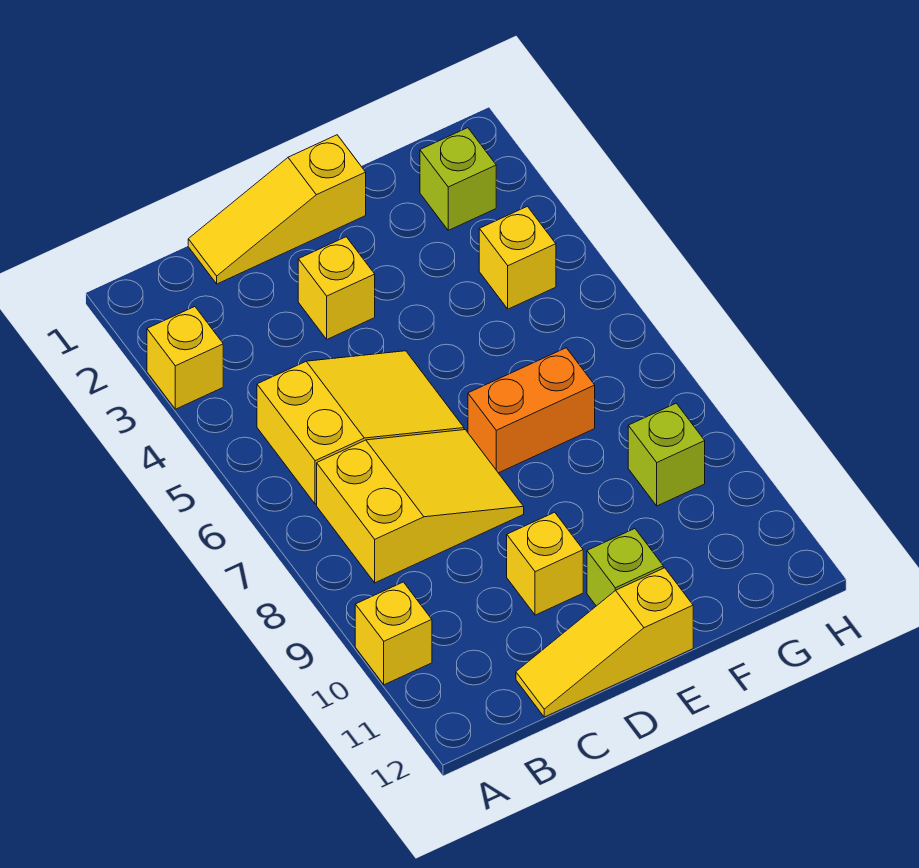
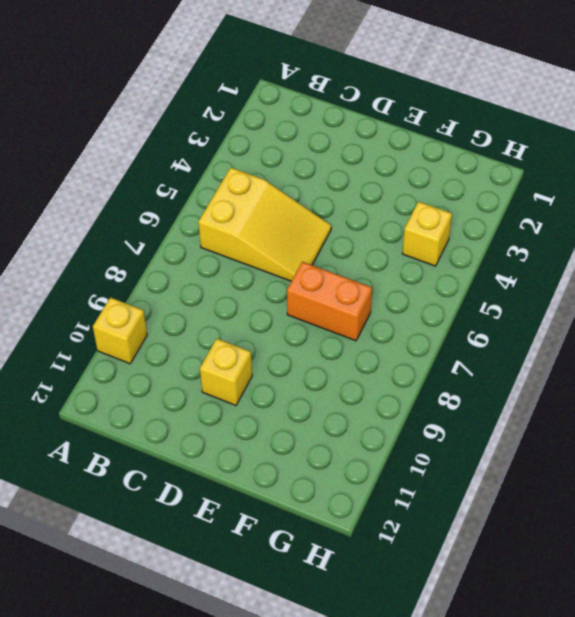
none -> yellow brick A3 level 1
none -> yellow slope B7:D8 level 1 top B
none -> yellow slope C1:E1 level 1 top E

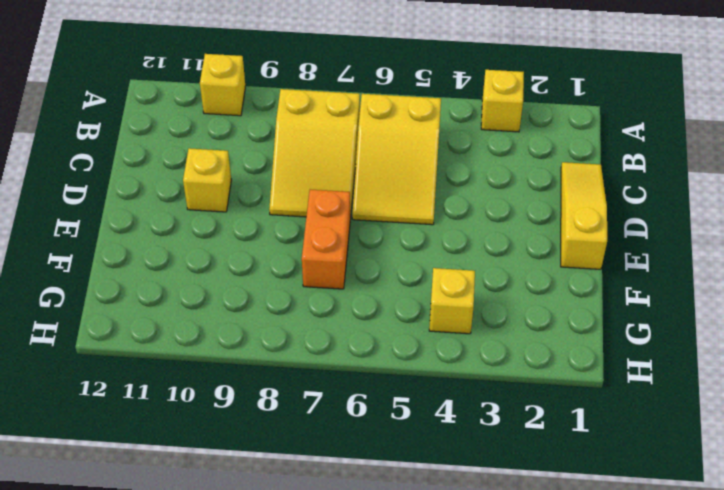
none -> yellow slope C12:E12 level 1 top E
none -> yellow brick D3 level 1
none -> lime brick E11 level 1

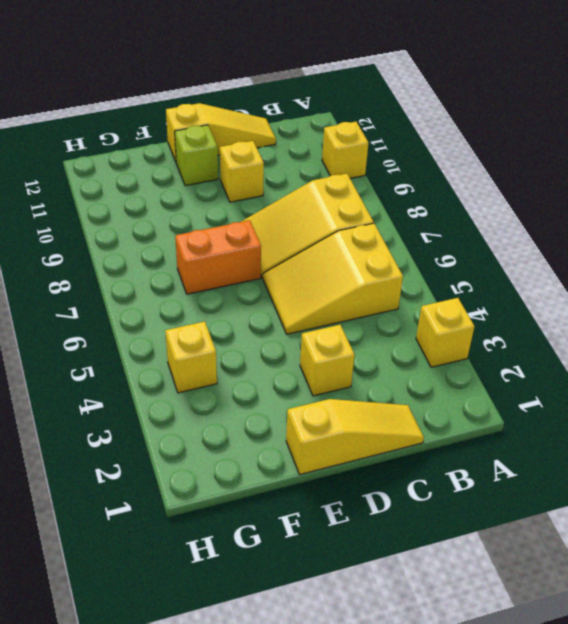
none -> lime brick G2 level 1
none -> lime brick G9 level 1

